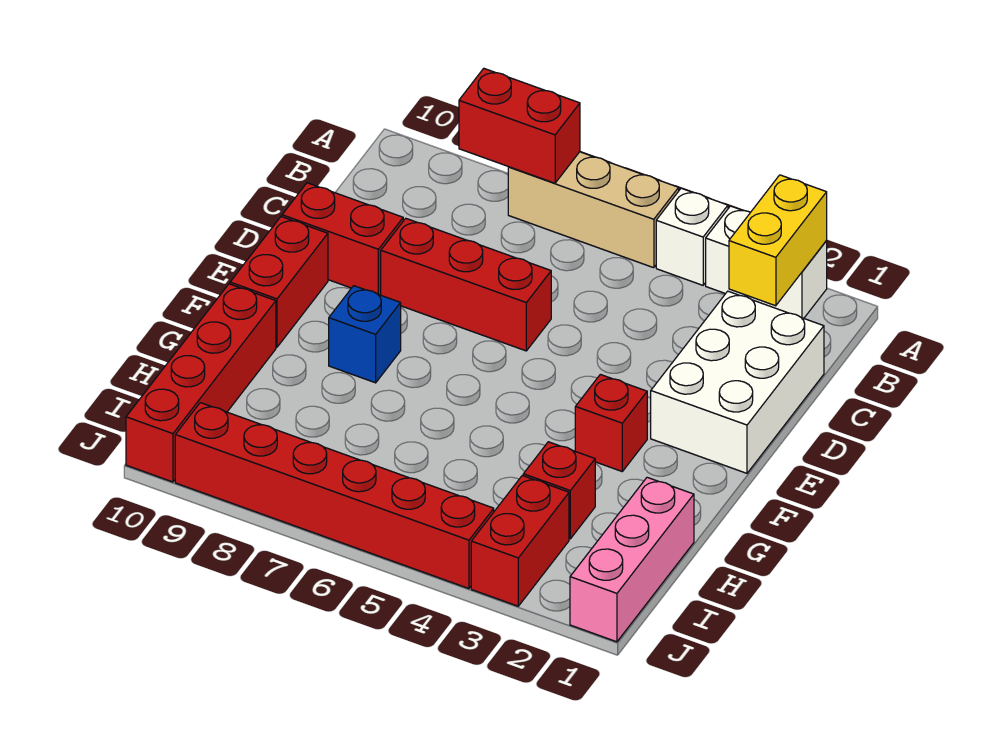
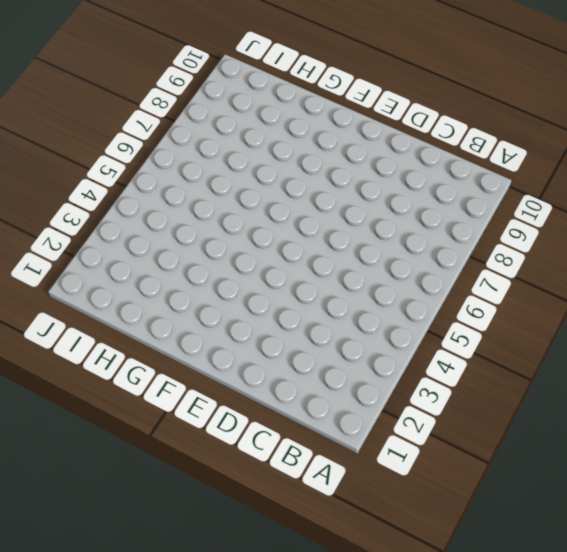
none -> white brick A2:A3 level 1
none -> white brick A4 level 1
none -> tan brick A5:A7 level 1

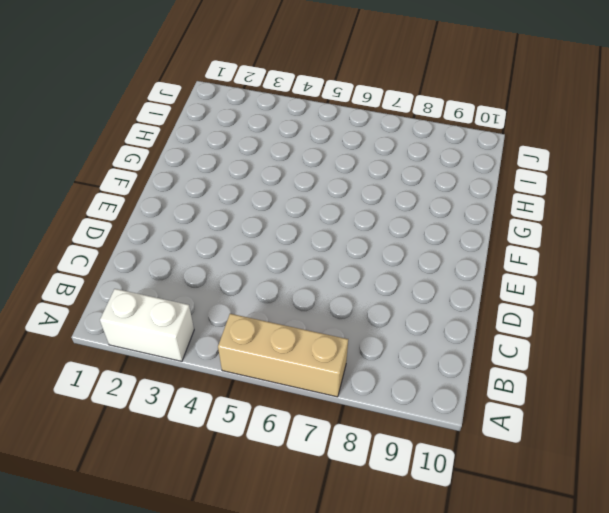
none -> white brick A4 level 1
none -> white brick C1:E2 level 1
none -> red brick D6:D8 level 1

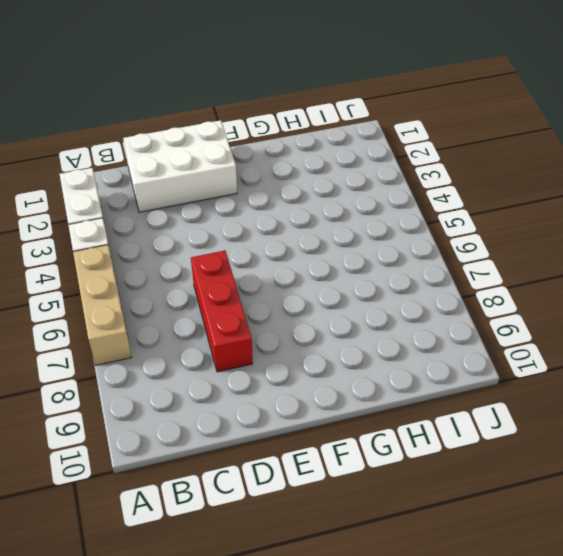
none -> red brick D9:D10 level 1
none -> red brick E10:F10 level 1
none -> red brick F3 level 1

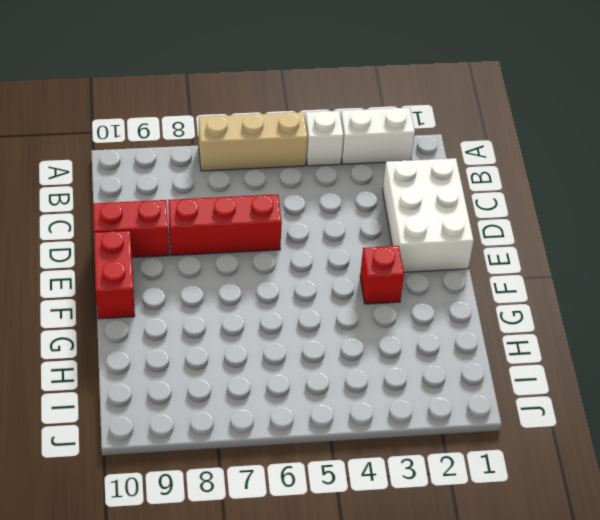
none -> blue brick F8 level 1
none -> red brick G10:J10 level 1
none -> pink brick H1:J1 level 1

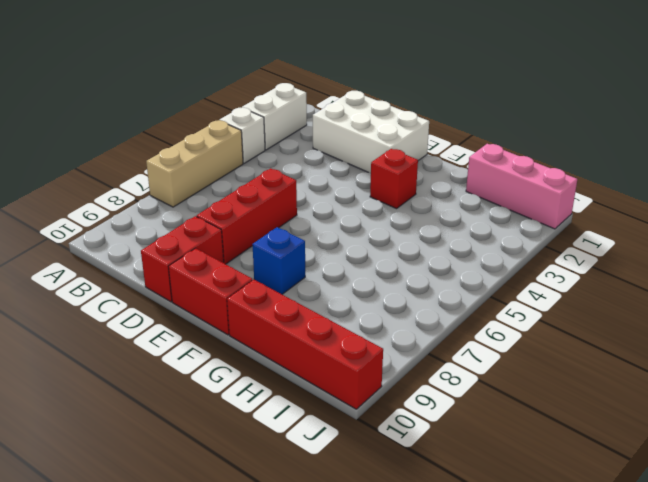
none -> red brick H3 level 1
none -> red brick I3:J3 level 1
none -> red brick J4:J9 level 1

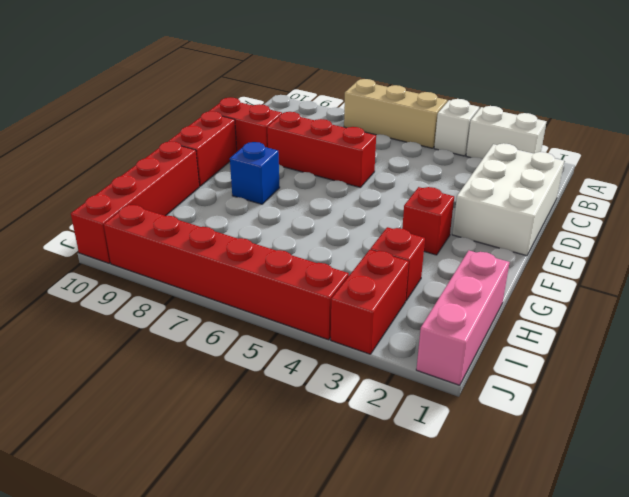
none -> yellow brick A2:B2 level 2
none -> red brick A7:A8 level 2

